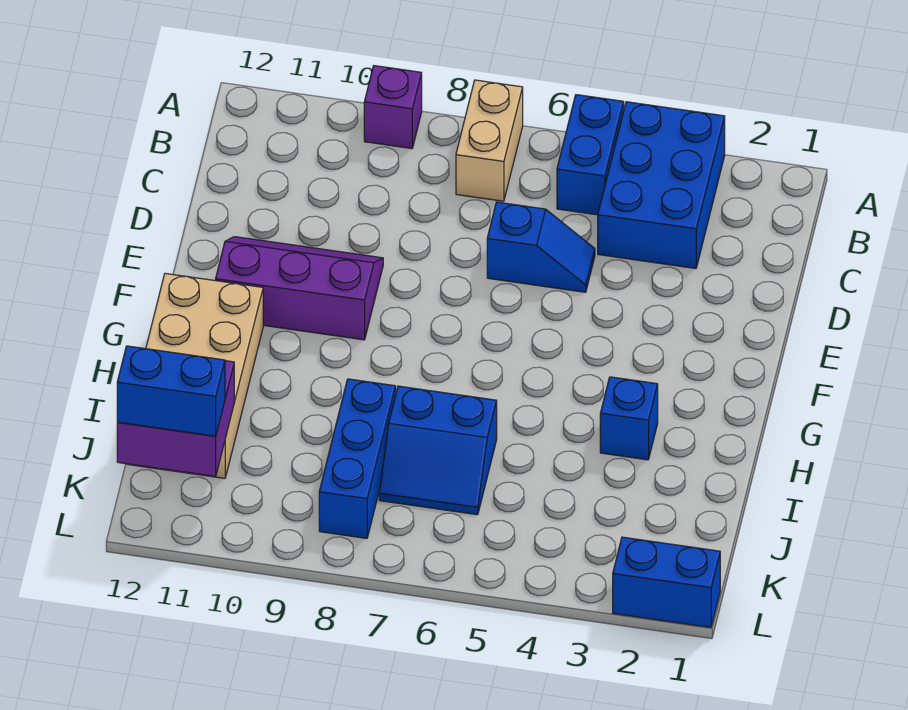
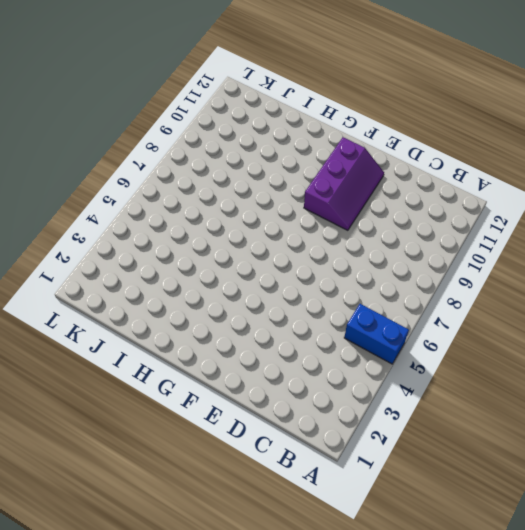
none -> blue brick A3:C4 level 1
none -> tan brick A7:B7 level 1
none -> purple brick A9 level 1

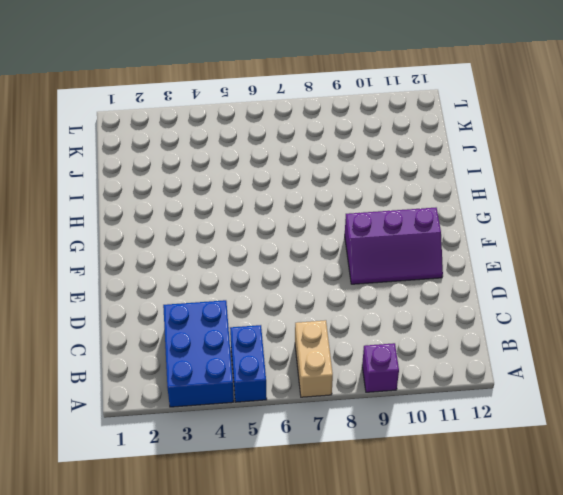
none -> blue slope D5:D6 level 1 top 6
none -> tan brick G11:J12 level 1
none -> blue brick H3 level 1

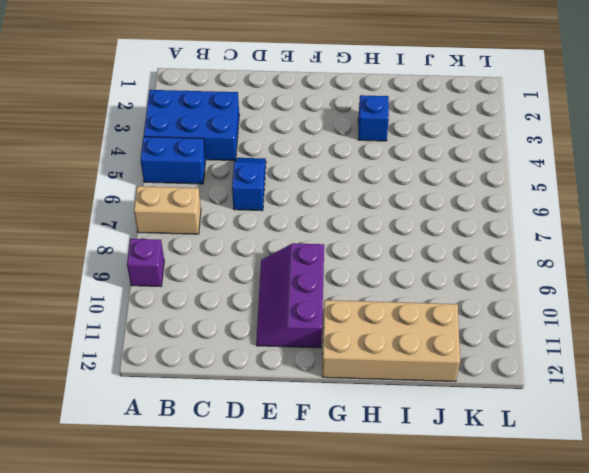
none -> blue slope I6:J7 level 1 top I
none -> blue brick I8:K8 level 1
none -> blue brick L1:L2 level 1

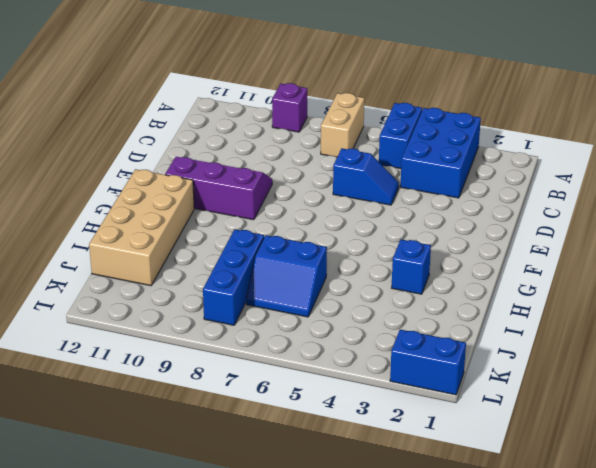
none -> purple brick J11:K12 level 2
none -> blue brick K11:K12 level 3

